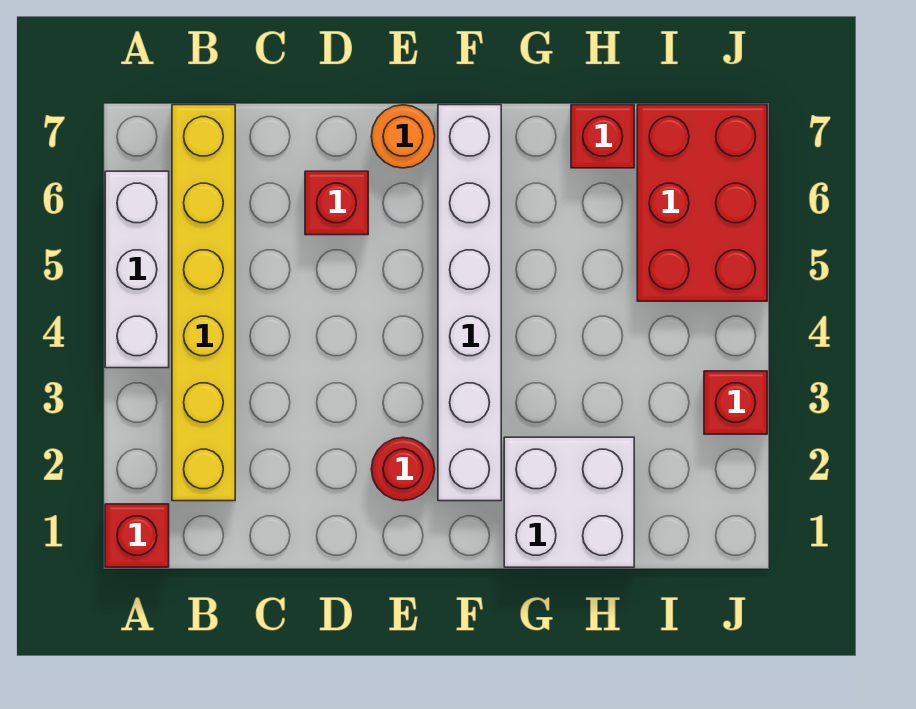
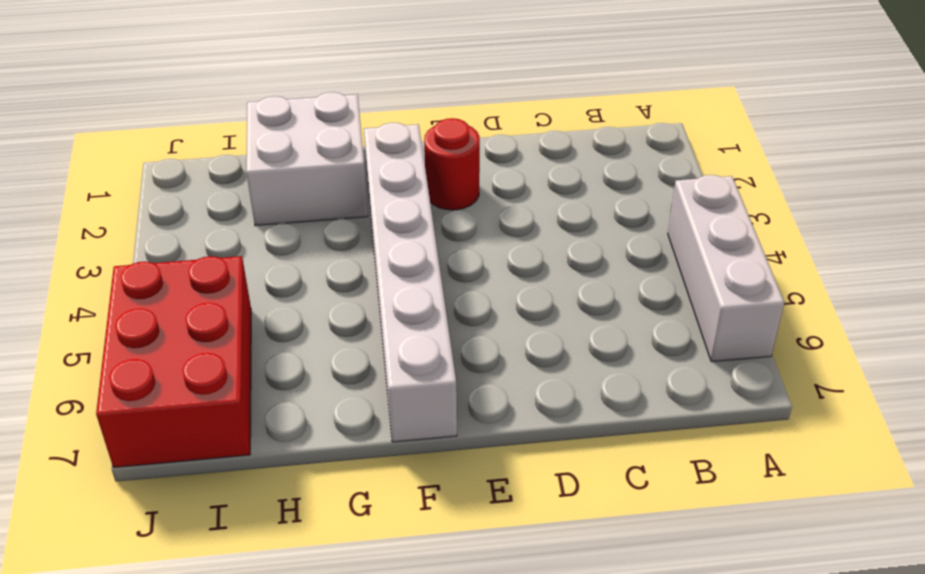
none -> red brick A1 level 1
none -> yellow brick B2:B7 level 1

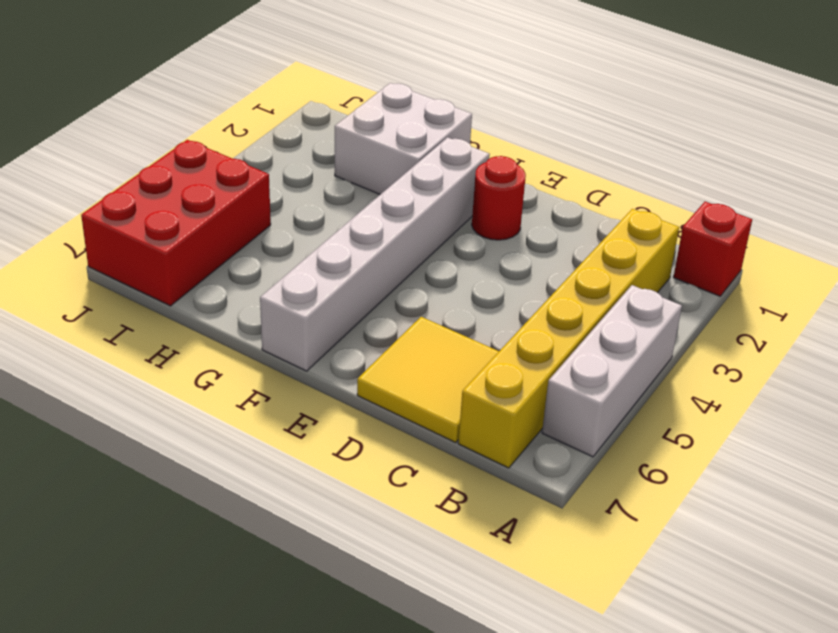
yellow tile C6:D7 level 1 -> red brick D6 level 1
none -> orange round brick E7 level 1
none -> red brick H7 level 1

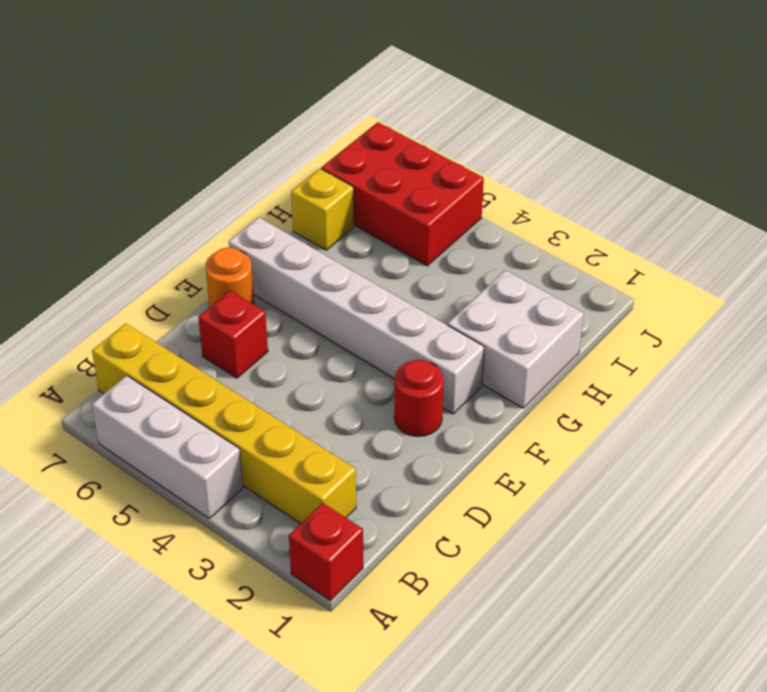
yellow brick H7 level 1 -> red brick H7 level 1
none -> red brick J3 level 1

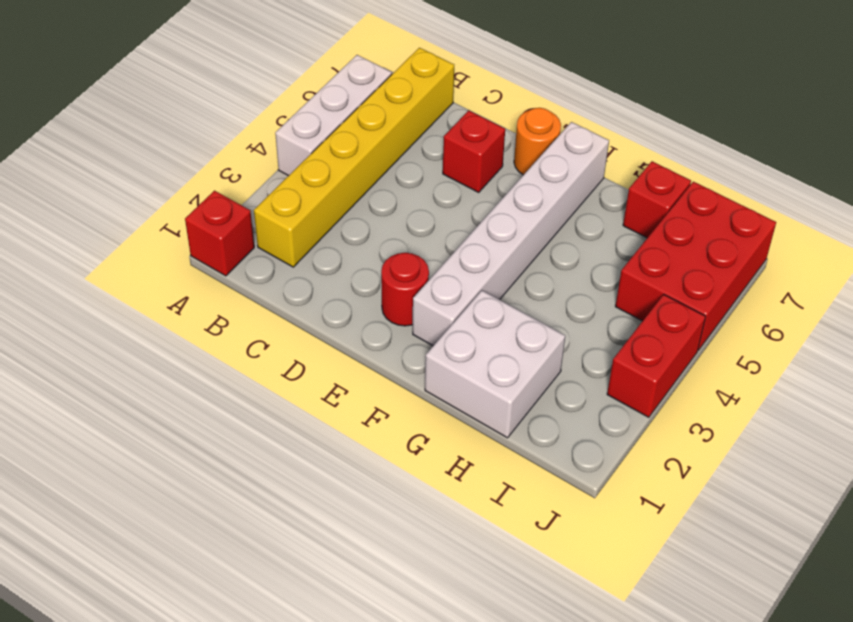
red brick J3:J4 level 1 -> red brick J3 level 1

